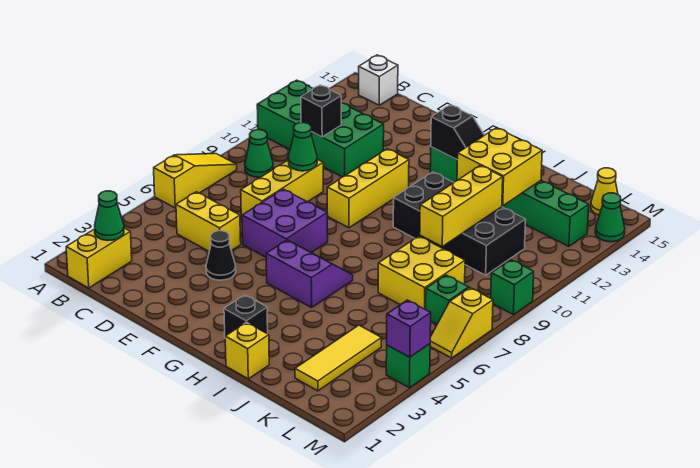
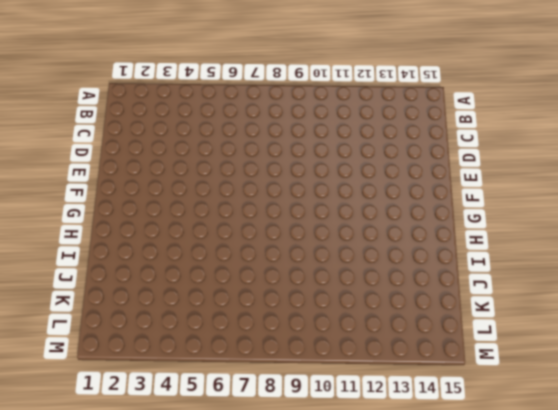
none -> yellow slope A6:A8 level 1 top 6
none -> green brick A11:D12 level 1
none -> yellow brick B1:B2 level 1
none -> green cone B9 level 1

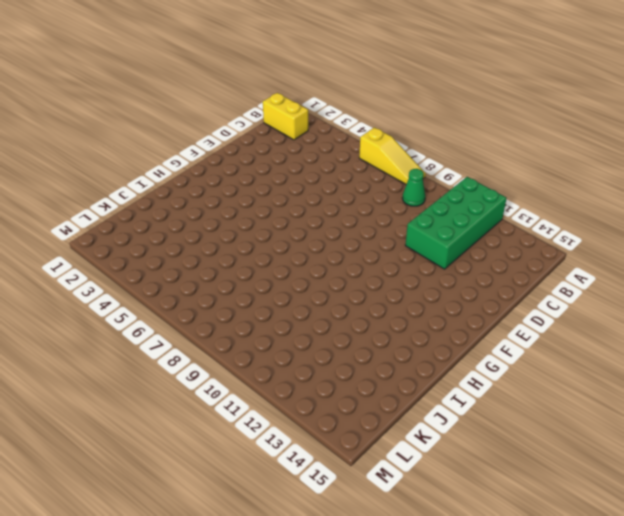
none -> white brick B15 level 1
none -> yellow brick C5:D5 level 1
none -> yellow brick D7:D9 level 1
none -> black cone E4 level 1

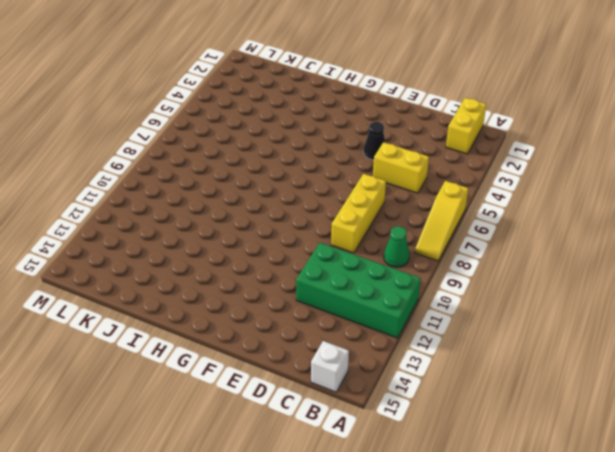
none -> purple brick E6:F7 level 1
none -> yellow brick F9:F11 level 1
none -> purple slope G5:H6 level 1 top 5
none -> green brick G13:L13 level 1

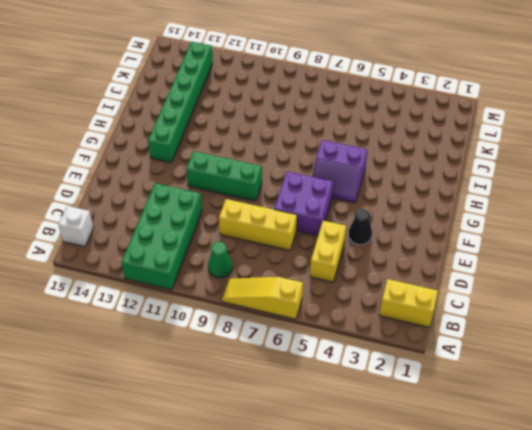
green brick F9:F11 level 1 -> yellow brick F9:F11 level 1
purple slope G5:H6 level 1 top H -> purple slope G5:H6 level 1 top 5
none -> black brick H2 level 1
none -> black brick H10:K11 level 1
none -> yellow brick I1 level 1
none -> yellow brick J7:K8 level 1

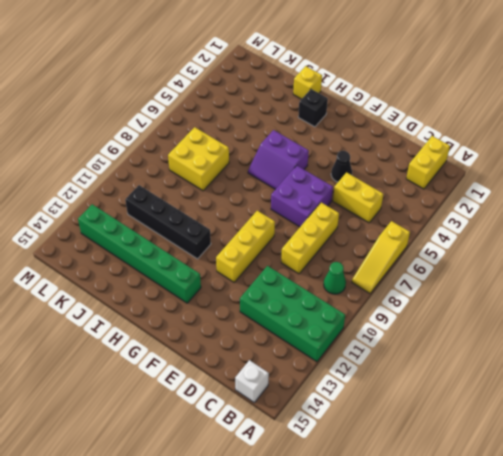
black brick H11:K11 level 1 -> black brick H10:K11 level 1
none -> yellow tile K2:K4 level 1
none -> green brick L7 level 1
none -> yellow cone L15 level 1
none -> green brick M4 level 1

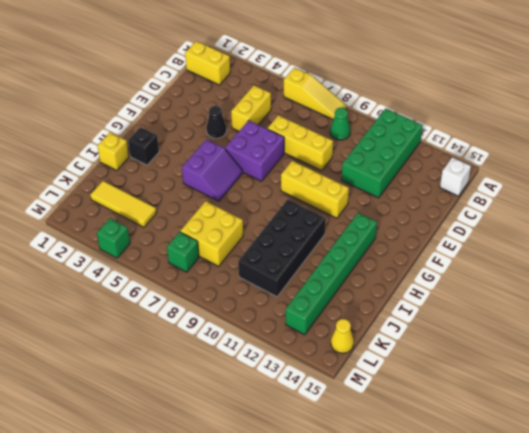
none -> yellow slope M6:M7 level 1 top 7
none -> green brick M9 level 1
none -> green cone M14 level 1
none -> green cone B2 level 2

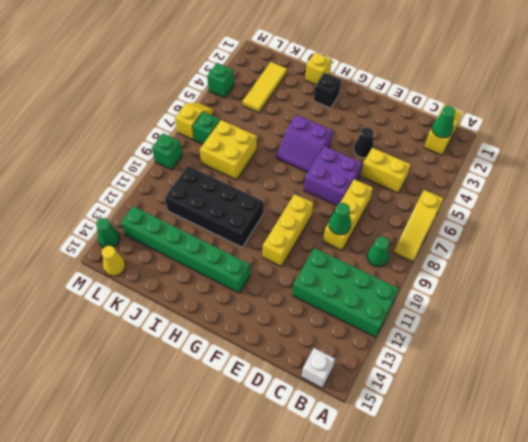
none -> black brick C11 level 2
none -> black slope G13:H13 level 2 top G
none -> yellow brick I12:J13 level 2
none -> yellow brick J9:J11 level 2

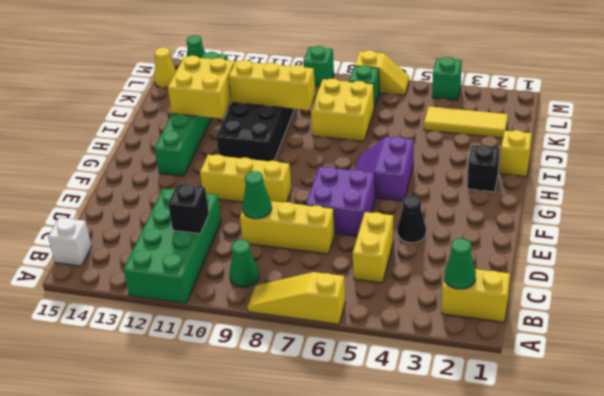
none -> black slope G13:H13 level 2 top G
none -> purple brick M4 level 2

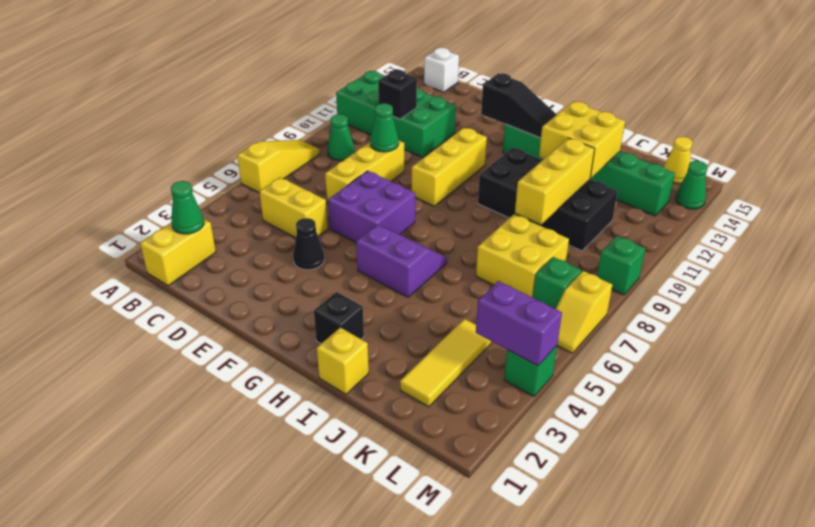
black slope F13:H13 level 2 top F -> black slope G13:H13 level 2 top G
purple brick L4:M4 level 2 -> purple brick M4 level 2

